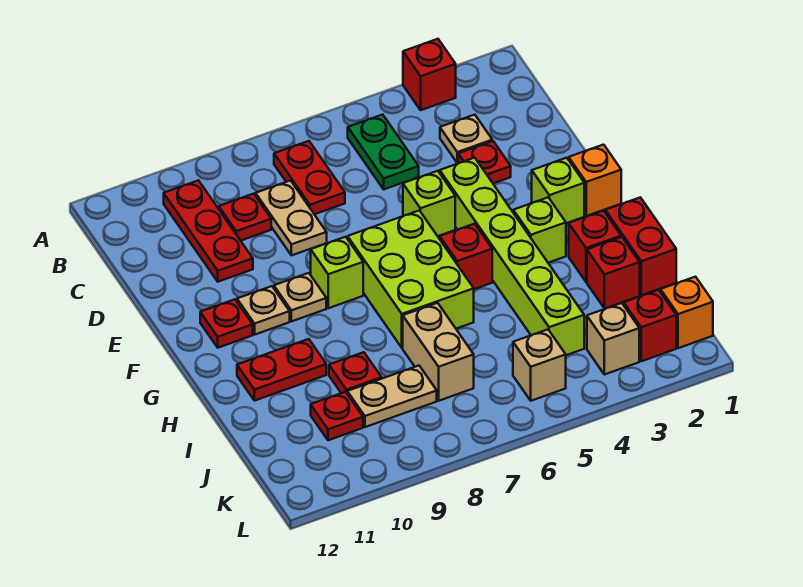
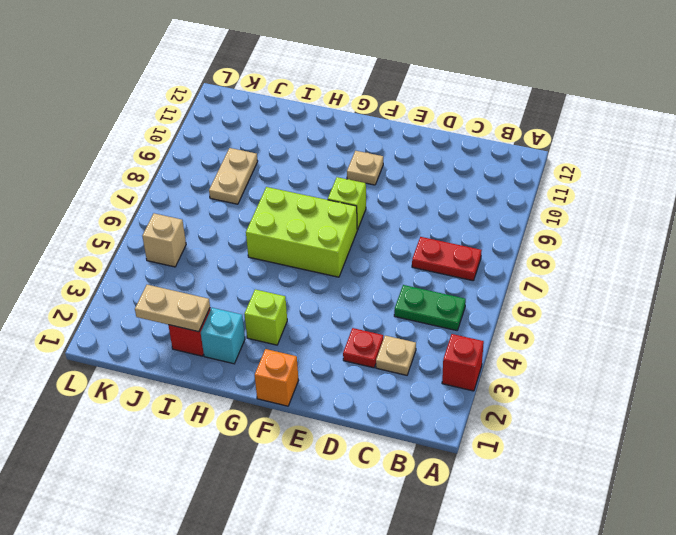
cyan brick H2 level 1 -> red brick H2 level 1
tan plate I2:J2 level 2 -> tan plate C8:D8 level 1
none -> red plate B10:D10 level 1
none -> red plate C9 level 1
none -> lime brick E4:J4 level 1
none -> lime brick E5 level 1

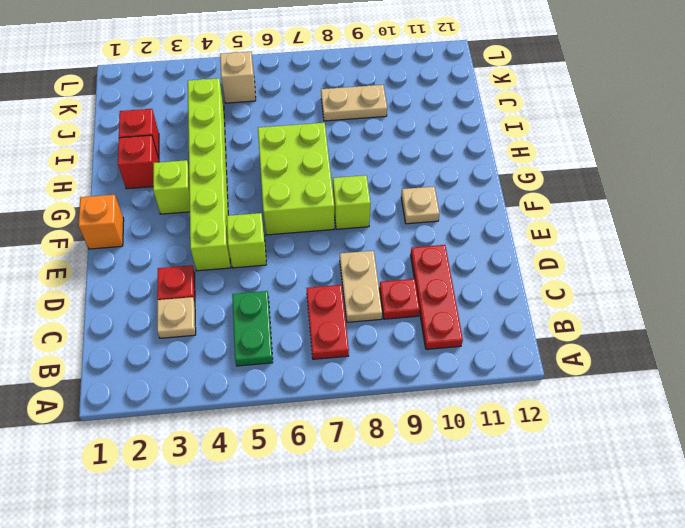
none -> red brick A3 level 1
none -> lime brick F2 level 1
none -> tan plate F9 level 1
none -> red plate F11 level 1

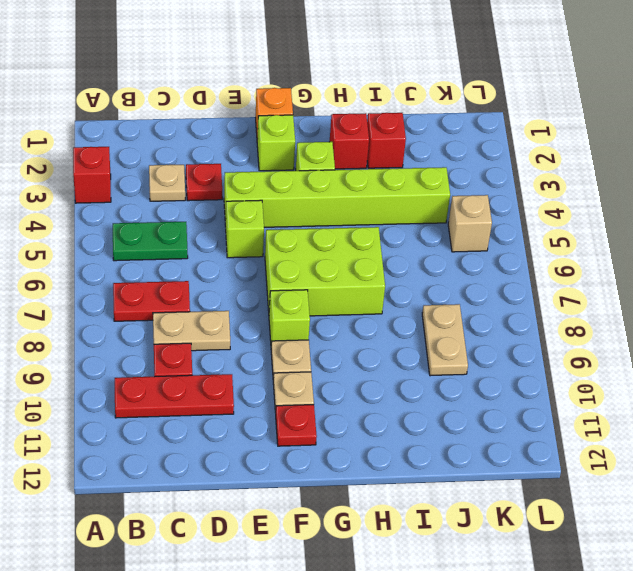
none -> red brick G5 level 1
none -> red brick H1:I1 level 1
none -> red plate H10:H11 level 1
none -> tan brick I7:J7 level 1

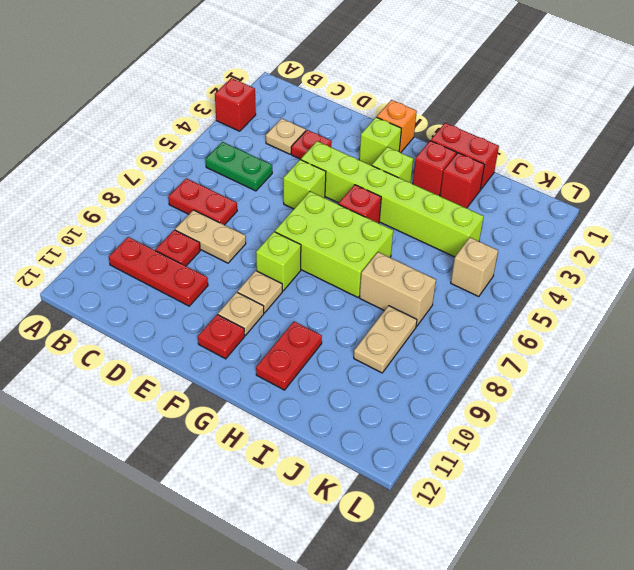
none -> red plate I9 level 1
none -> red plate J10 level 1
none -> orange brick K1 level 1
none -> red brick K2 level 1

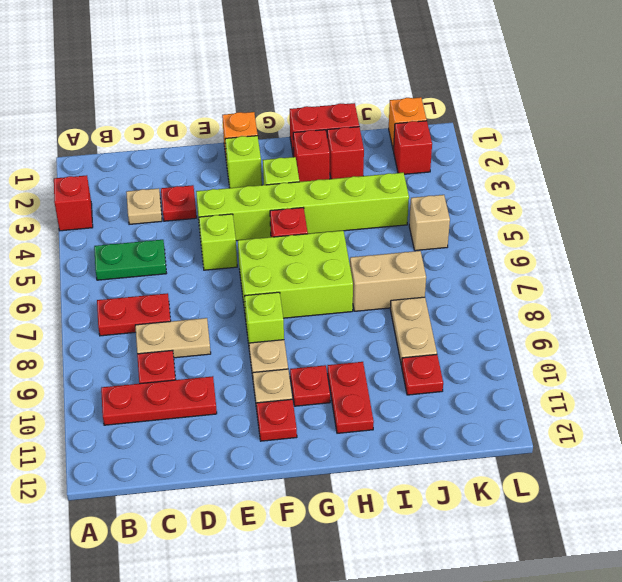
red plate G10 level 1 -> red plate I9 level 1
none -> tan brick K3 level 1

